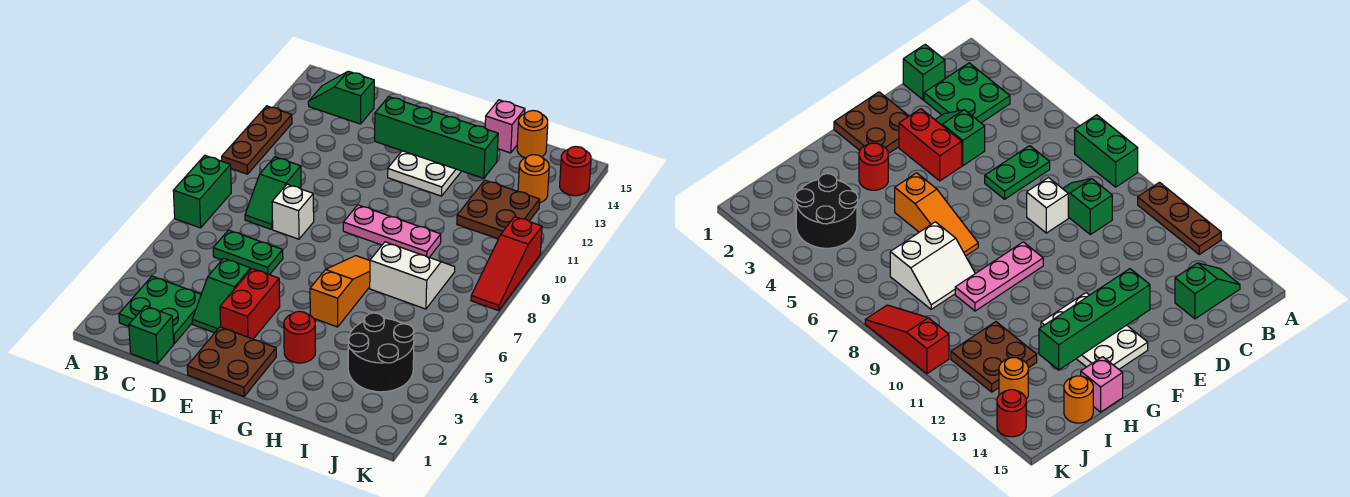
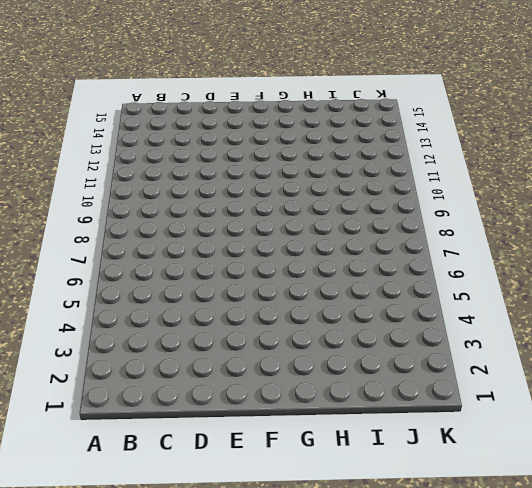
none -> green brick A7:A8 level 1
none -> brown plate A10:A12 level 1
none -> green plate B2:C3 level 1

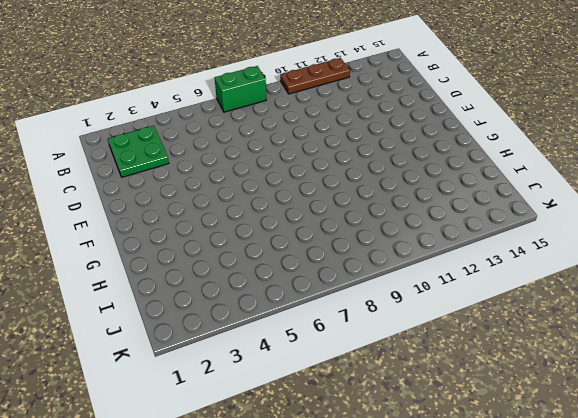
none -> green slope B14:C14 level 1 top C
none -> green brick C1 level 1
none -> green plate C6:D6 level 1

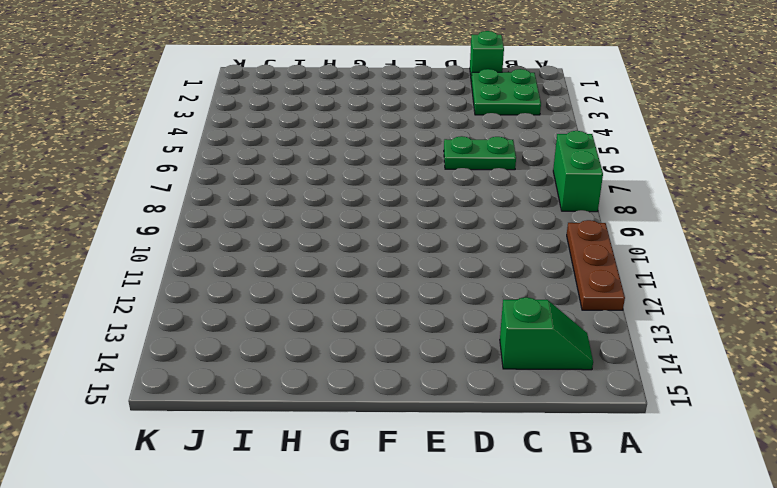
none -> green slope C8:C9 level 1 top 9
none -> green slope D3:D4 level 1 top 4
none -> white brick D8 level 1

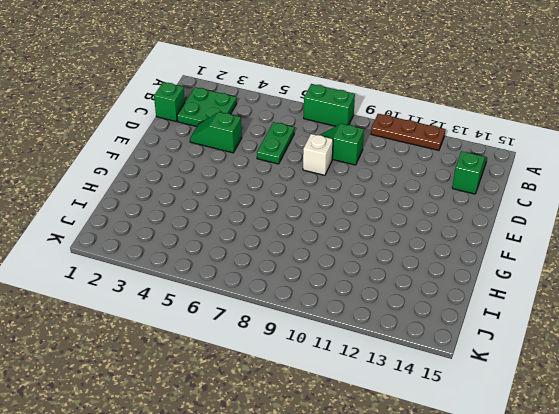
none -> brown plate E1:F2 level 1
none -> red brick E3:E4 level 1
none -> pink plate F9:H9 level 1

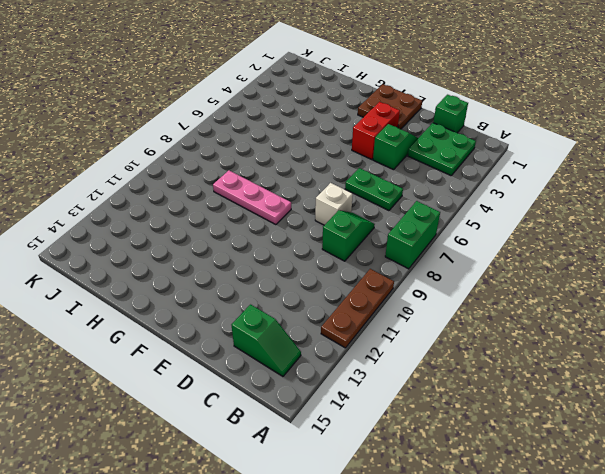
none -> white plate F12:G14 level 1
none -> red round brick G3 level 1
none -> orange slope G5:G7 level 1 top 5

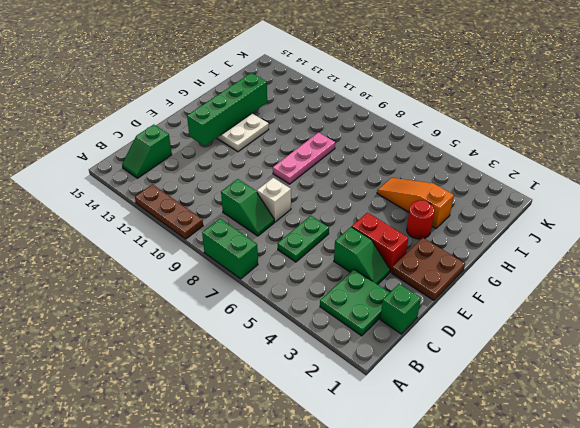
orange slope H3:H5 level 1 top 3 -> orange slope G5:G7 level 1 top 5
none -> white slope H7:I8 level 1 top 7
none -> pink brick H15 level 1
none -> black round brick I3:J4 level 1

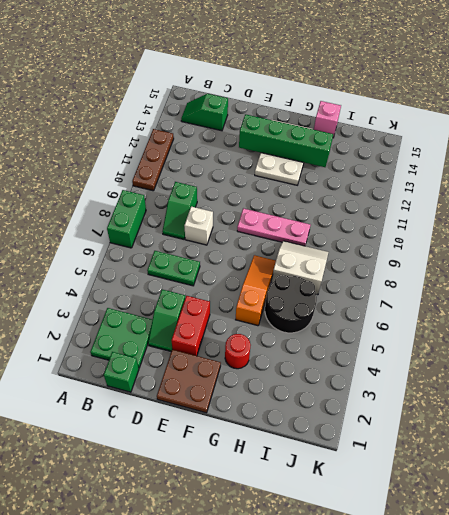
black round brick H5:I6 level 1 -> black round brick I3:J4 level 1
none -> brown plate I11:J12 level 1
none -> orange round brick I15 level 1
none -> orange round brick J13 level 1

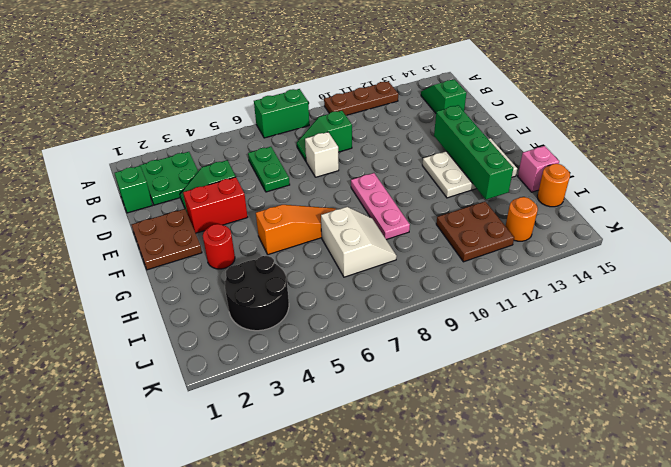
none -> red slope K8:K10 level 1 top 10
none -> red round brick K14 level 1

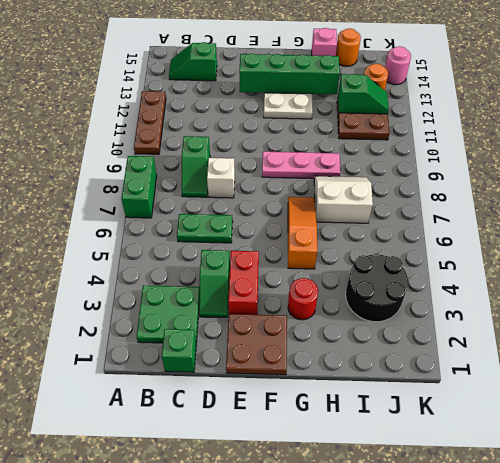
green slope I12:J12 level 2 top I -> none
pink round brick K14 level 1 -> red round brick K14 level 1
none -> red slope K8:K10 level 1 top 10

